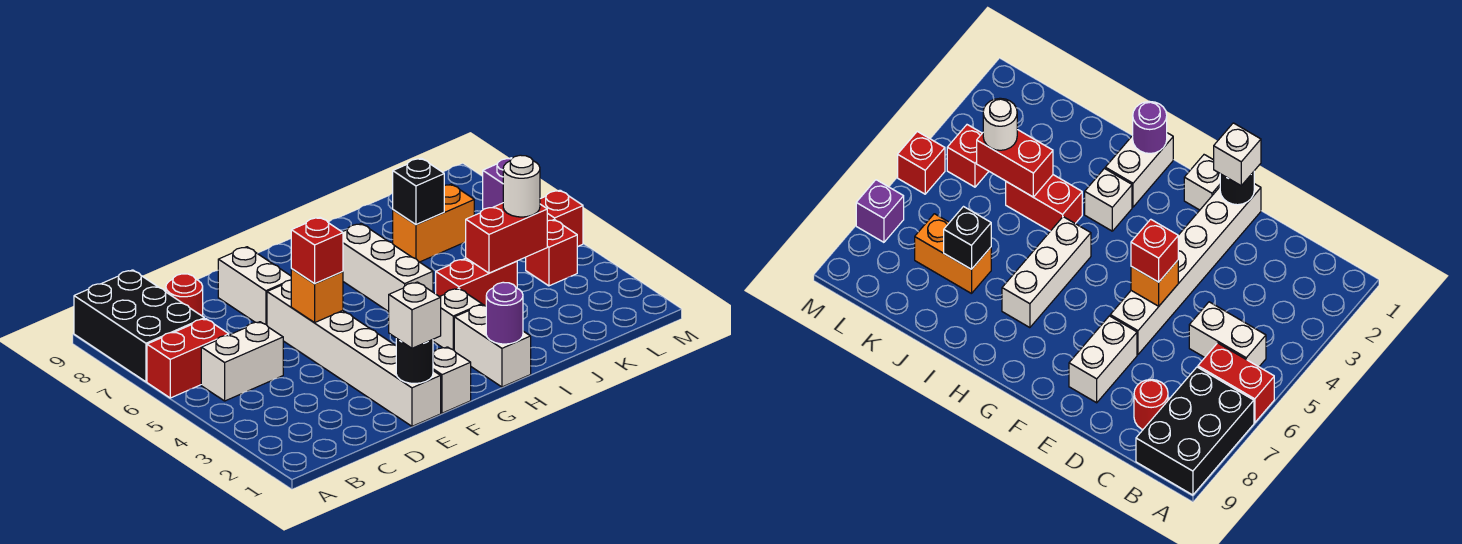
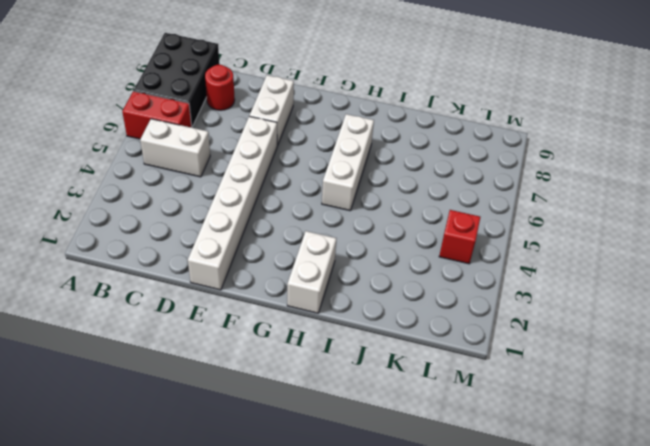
none -> white brick F1 level 1
none -> white brick H3 level 1
none -> red brick I4:J4 level 1

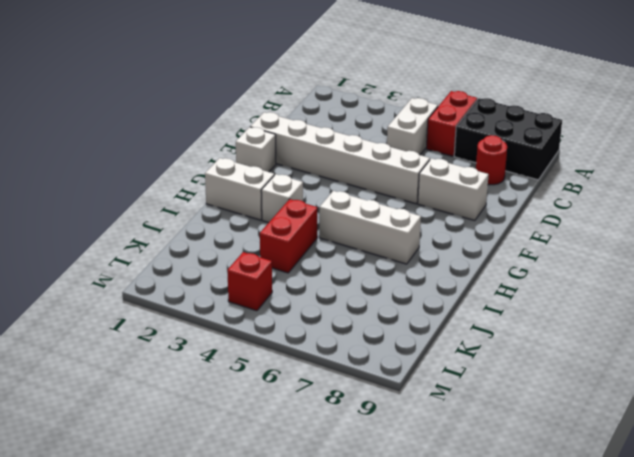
none -> orange brick J7:K7 level 1
none -> red brick M5 level 1
none -> purple brick M7 level 1

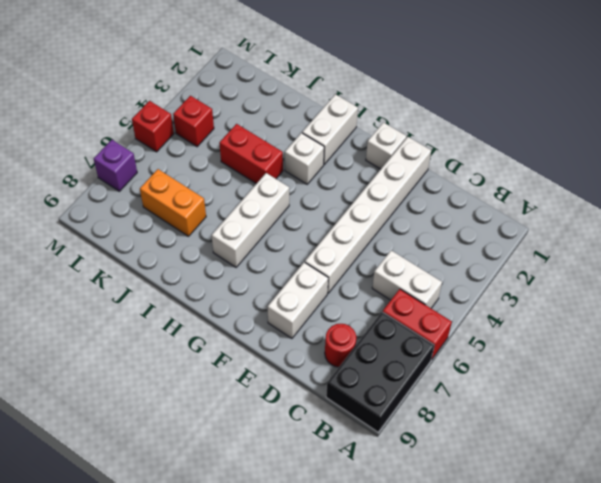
none -> black round brick E1 level 2
none -> orange brick E5 level 2
none -> purple round brick H1 level 2

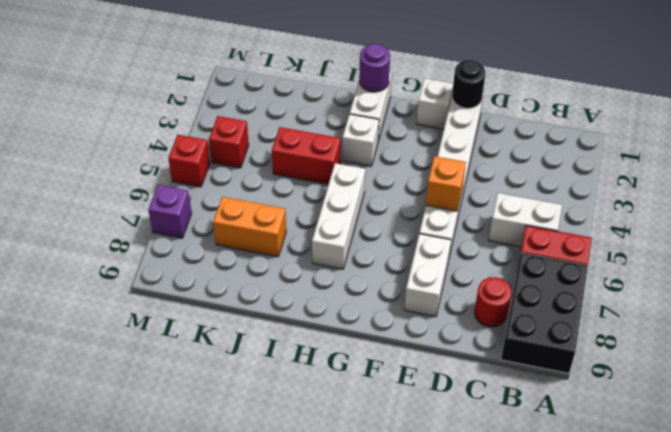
none -> red brick J4:K4 level 2
none -> black brick J7 level 2
none -> white brick E1 level 3

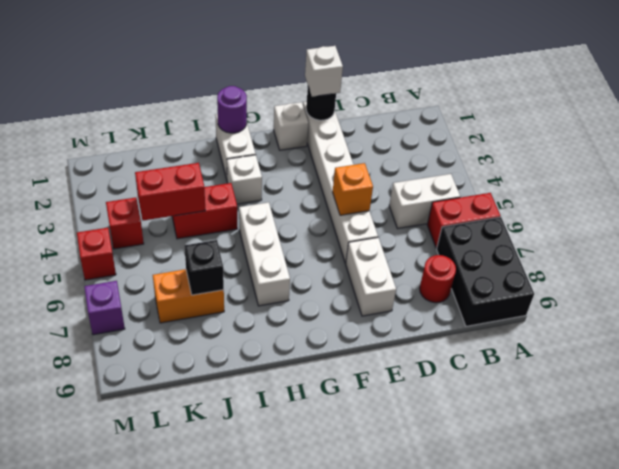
none -> red brick E5 level 3
none -> white round brick K4 level 3

